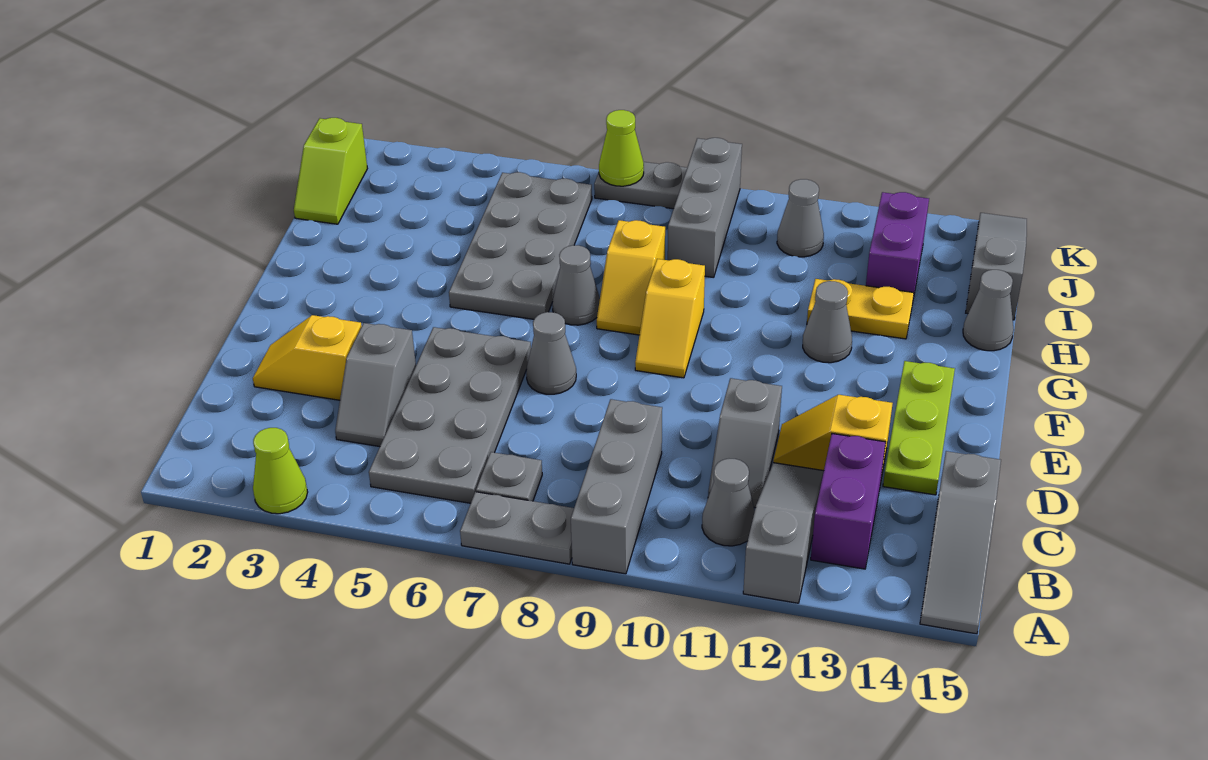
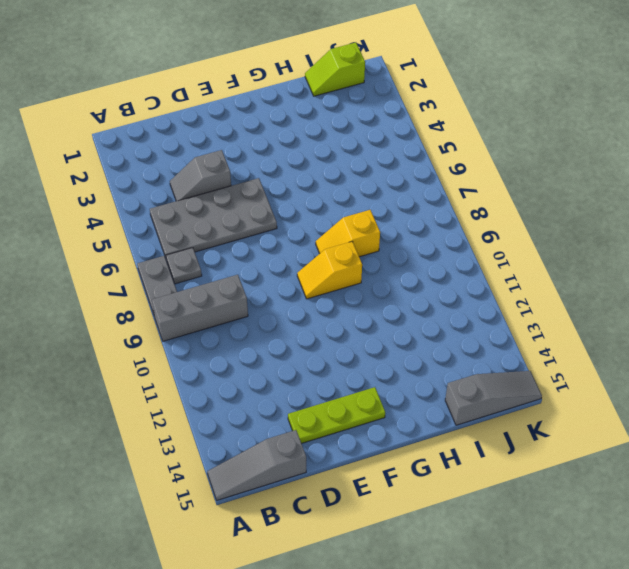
none -> lime cone A3 level 1
none -> grey slope A12:C12 level 1 top A
none -> grey cone B11 level 1

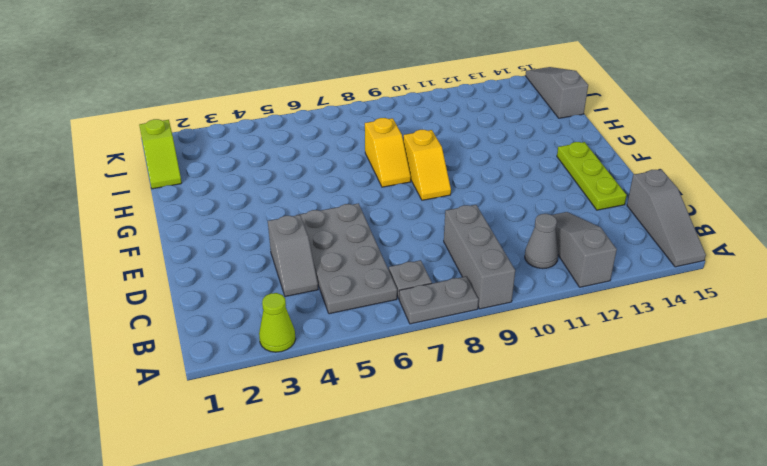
none -> purple brick B13:C13 level 1
none -> grey slope C11:D11 level 1 top D
none -> yellow slope D2:D3 level 1 top 3

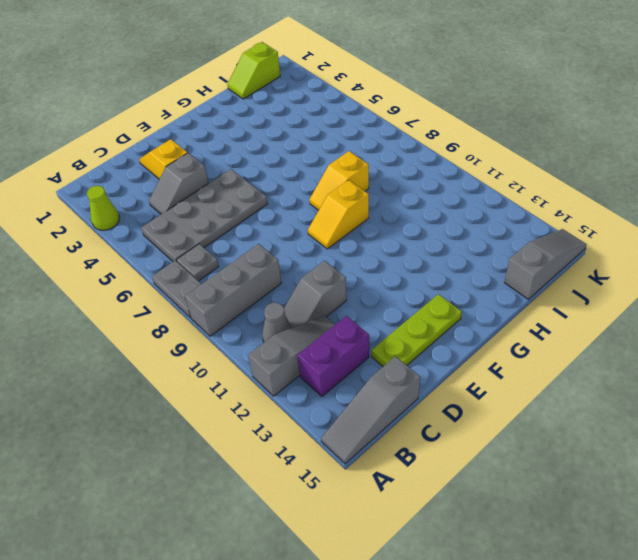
none -> yellow slope D12:D13 level 1 top 13
none -> grey cone E7 level 1
none -> grey plate G5:J6 level 1

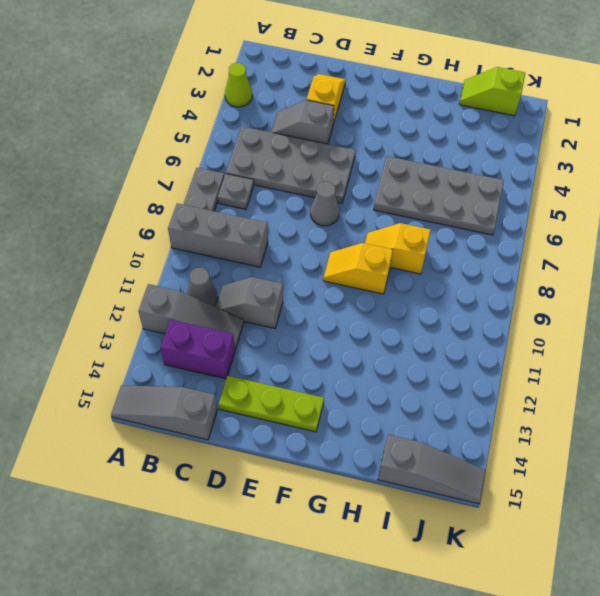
none -> yellow slope D12:D13 level 1 top 13
none -> grey cone G7 level 1
none -> grey cone G12 level 1

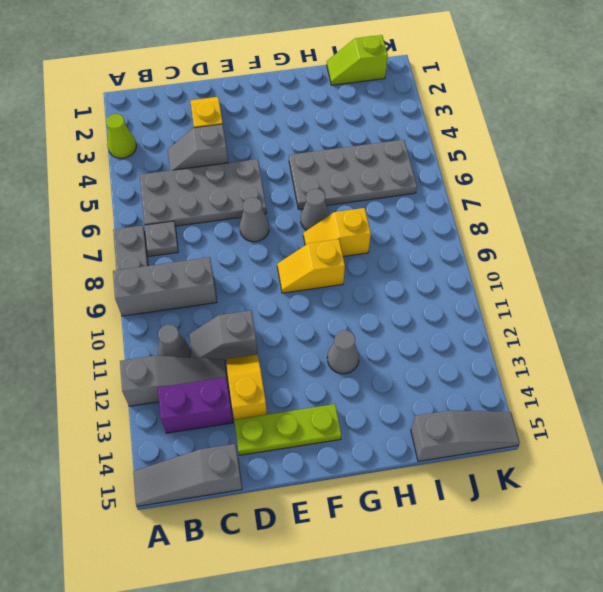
none -> yellow plate H12:H13 level 1
none -> grey cone H15 level 1
none -> grey brick I9:K9 level 1

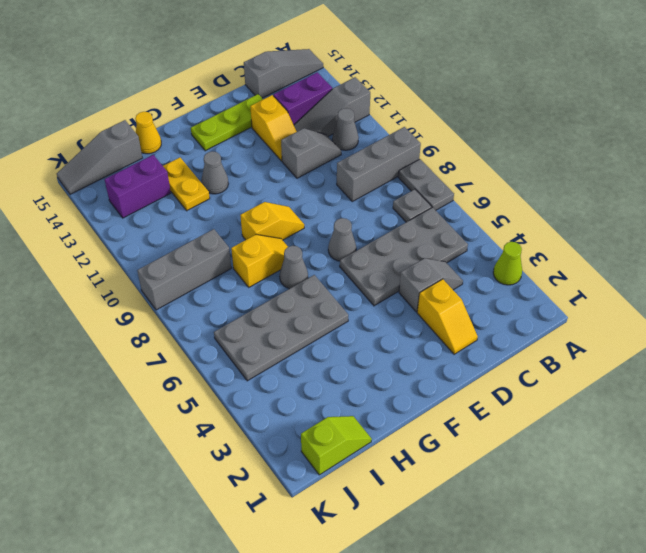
yellow cone H15 level 1 -> grey cone H15 level 1
none -> grey cone J11 level 1
none -> grey plate K7:K8 level 1
none -> lime cone K7 level 2

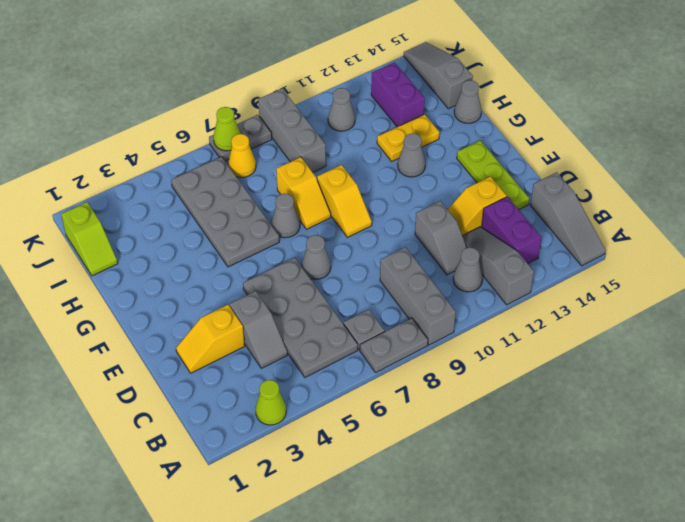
yellow cone J7 level 1 -> none

